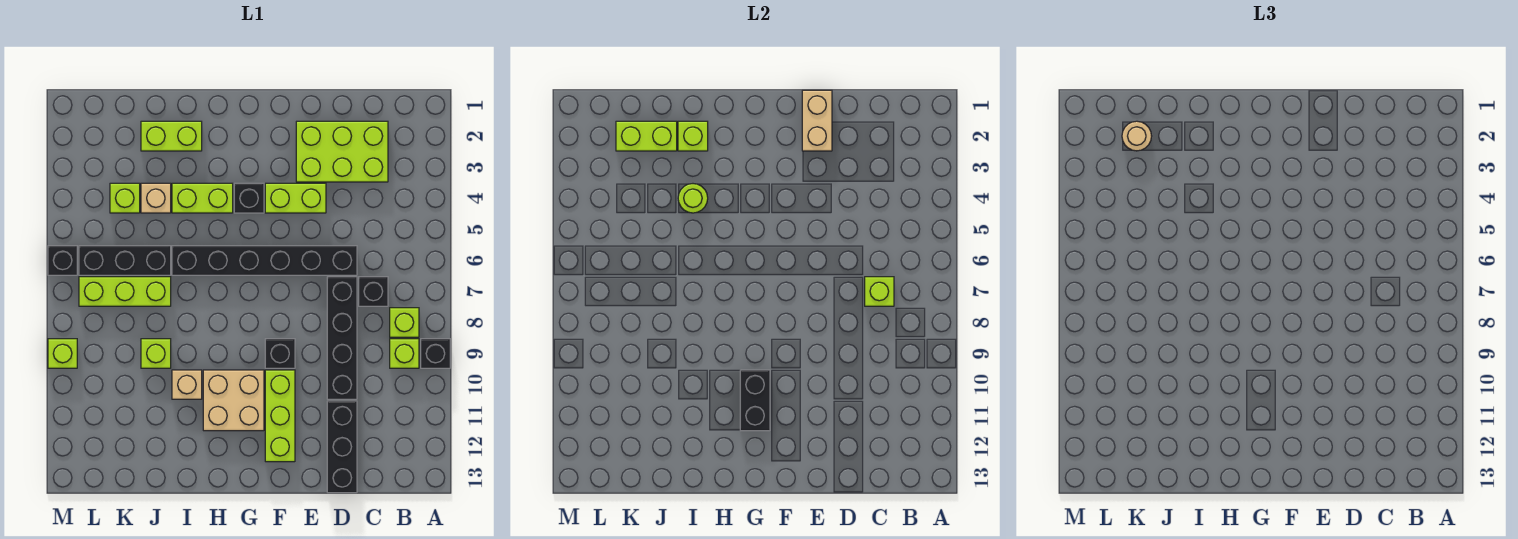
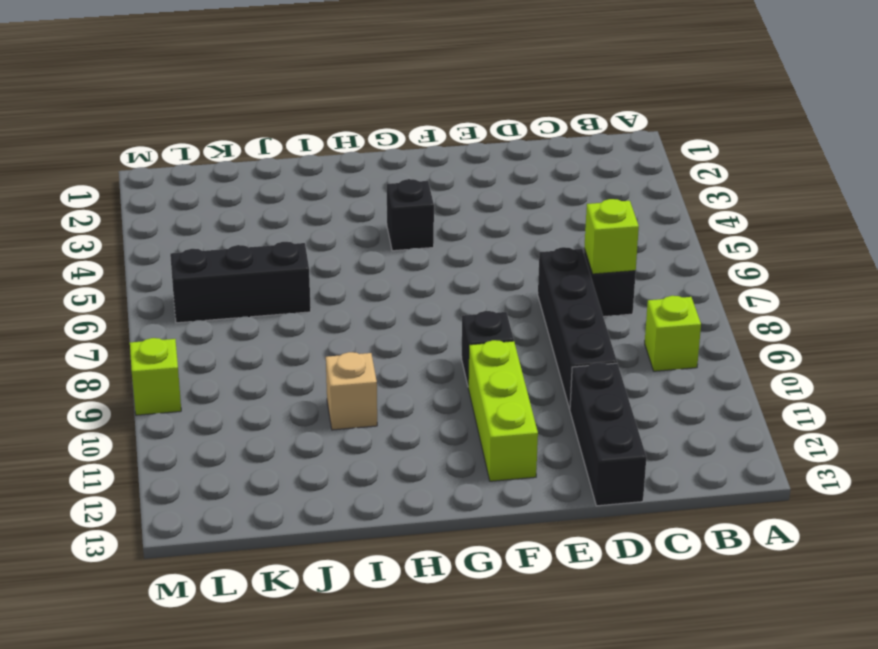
none -> black brick A9 level 1
none -> lime brick B8 level 1
none -> lime brick C2:E3 level 1
none -> black brick D6:I6 level 1

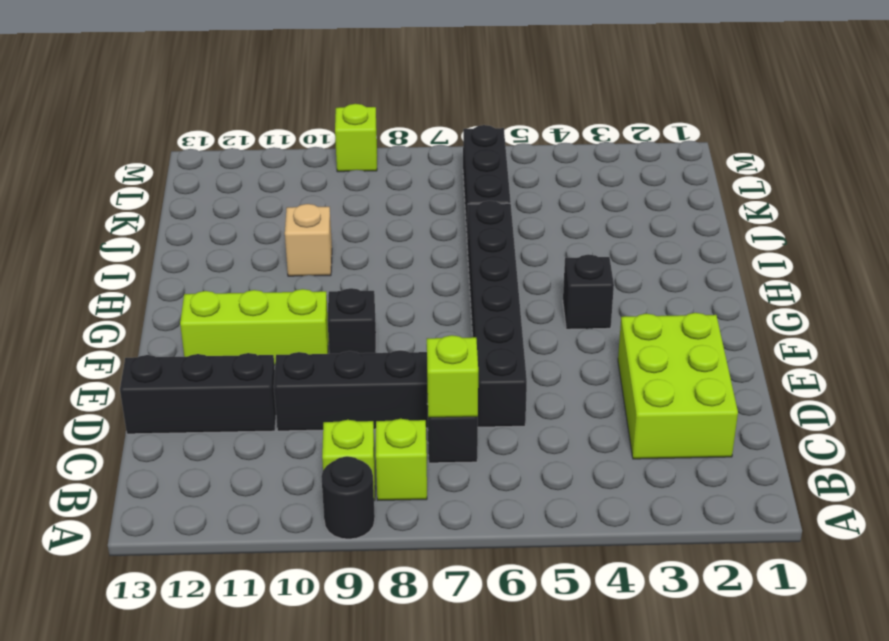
black round brick A9 level 1 -> black brick A9 level 1
none -> lime brick E4:F4 level 1
none -> tan brick G10:H11 level 1
none -> lime brick H4:I4 level 1
none -> lime brick I2:J2 level 1

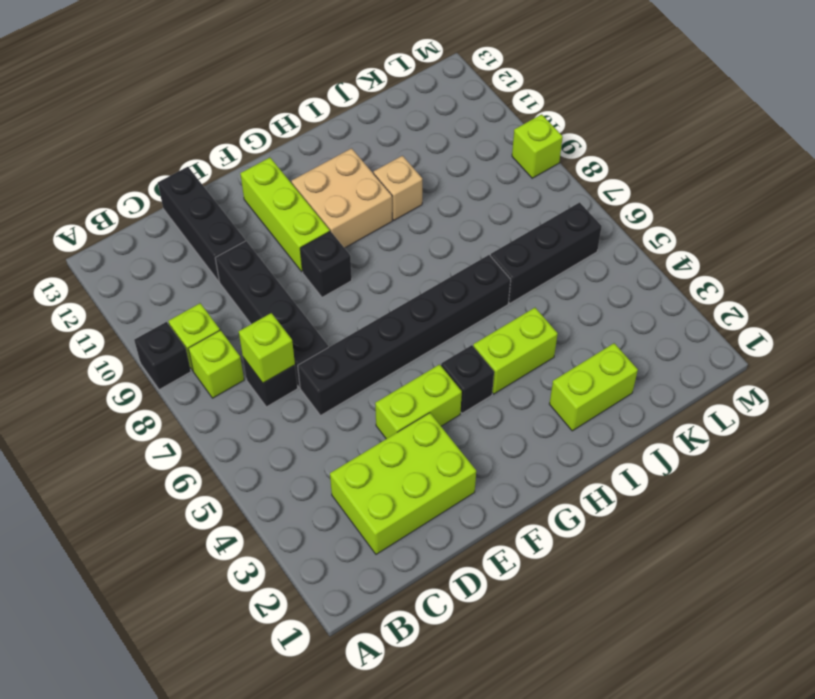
none -> tan brick J4 level 1
none -> lime brick J7:L7 level 1
none -> lime brick J9 level 1
none -> lime brick K4 level 1

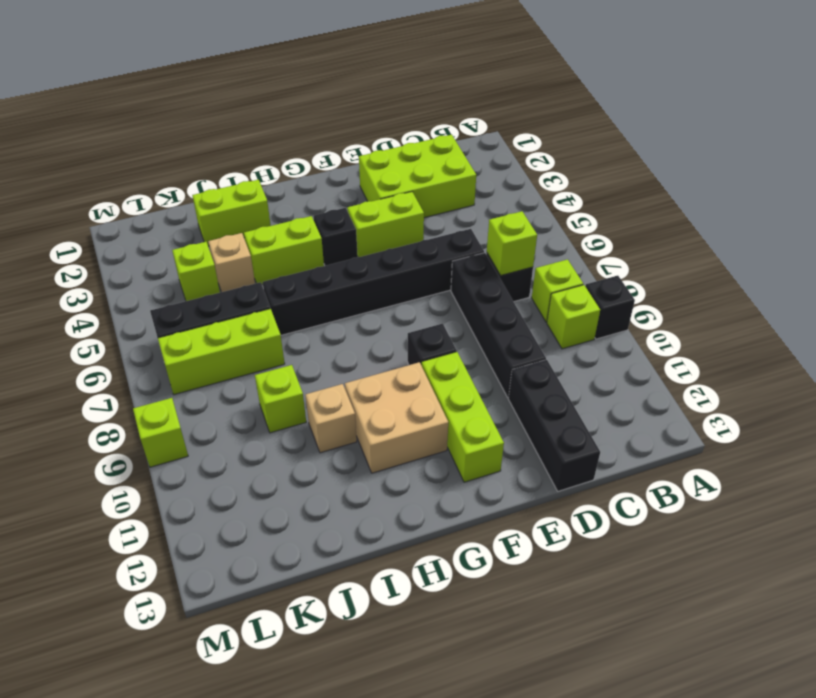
none -> black brick M6 level 1
none -> tan brick E1:E2 level 2
none -> black brick G10:G11 level 2
none -> lime brick I2 level 2

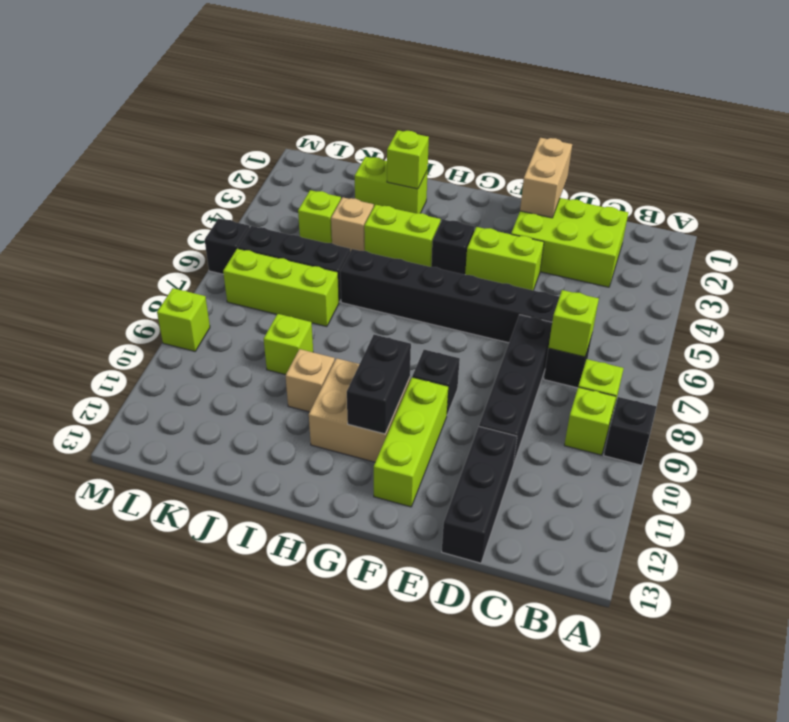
none -> lime round brick I4 level 2
none -> lime brick J2:K2 level 2
none -> tan round brick K2 level 3

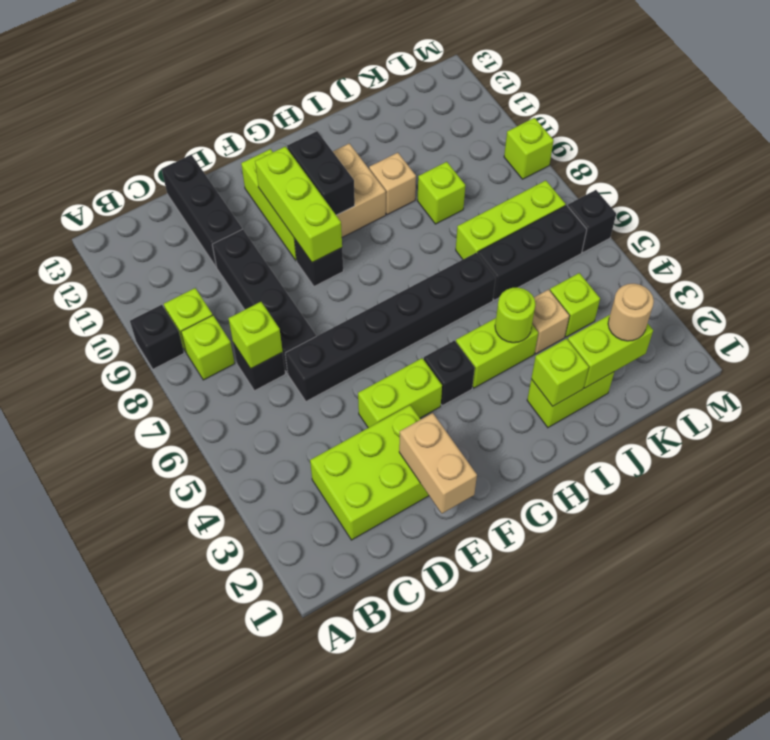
lime brick F9:F11 level 2 -> none

